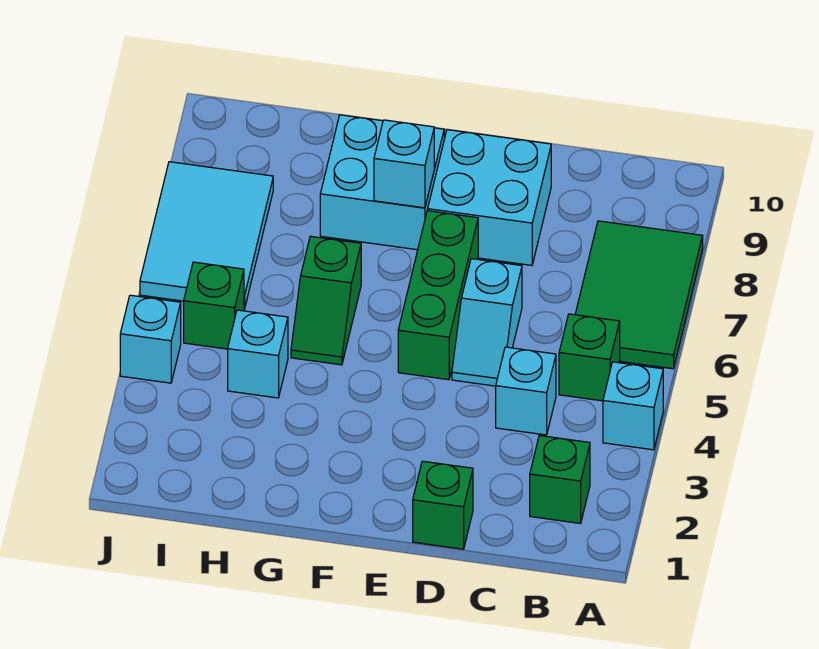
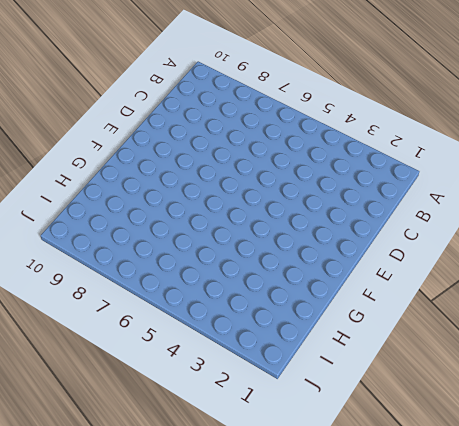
none -> cyan brick A4 level 1
none -> green tile A6:B8 level 1
none -> green brick B2 level 1

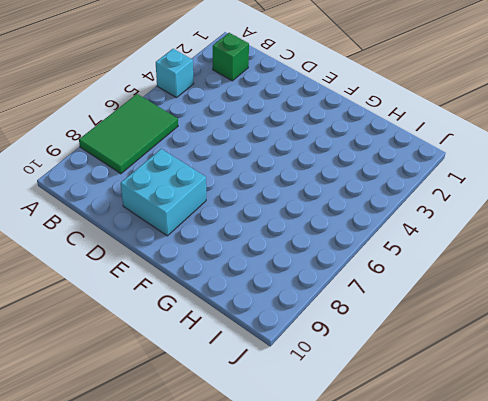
none -> green brick B5 level 1
none -> cyan brick C4 level 1
none -> green brick D1 level 1

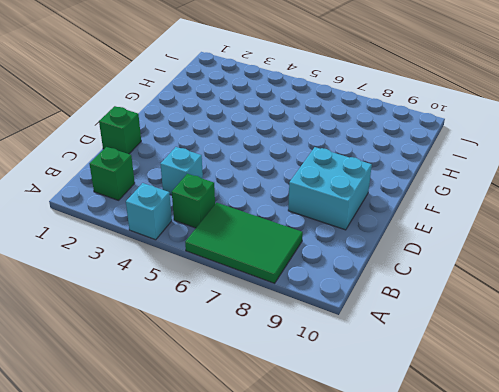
none -> cyan slope D5:D6 level 1 top 6
none -> green brick E5:E7 level 1
none -> cyan brick F8:G9 level 1

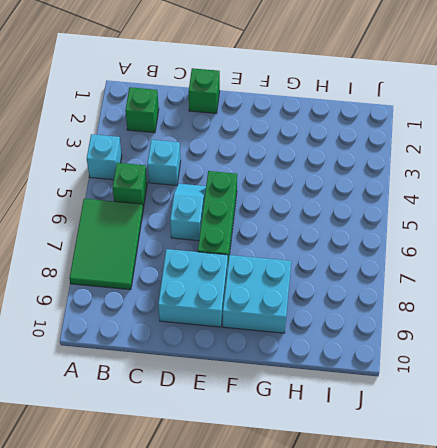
none -> green slope G5:G6 level 1 top 6
none -> cyan brick H4 level 1
none -> green brick I5 level 1

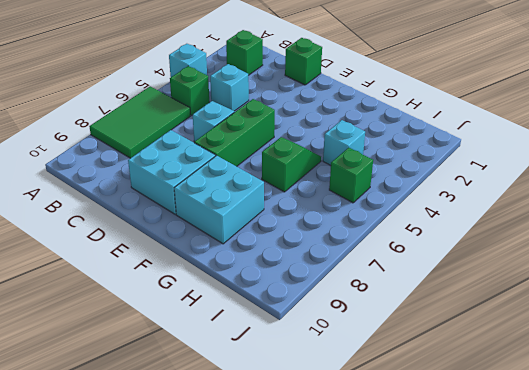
none -> cyan tile I6:J8 level 1
none -> cyan brick J4 level 1
none -> cyan brick F8 level 2

